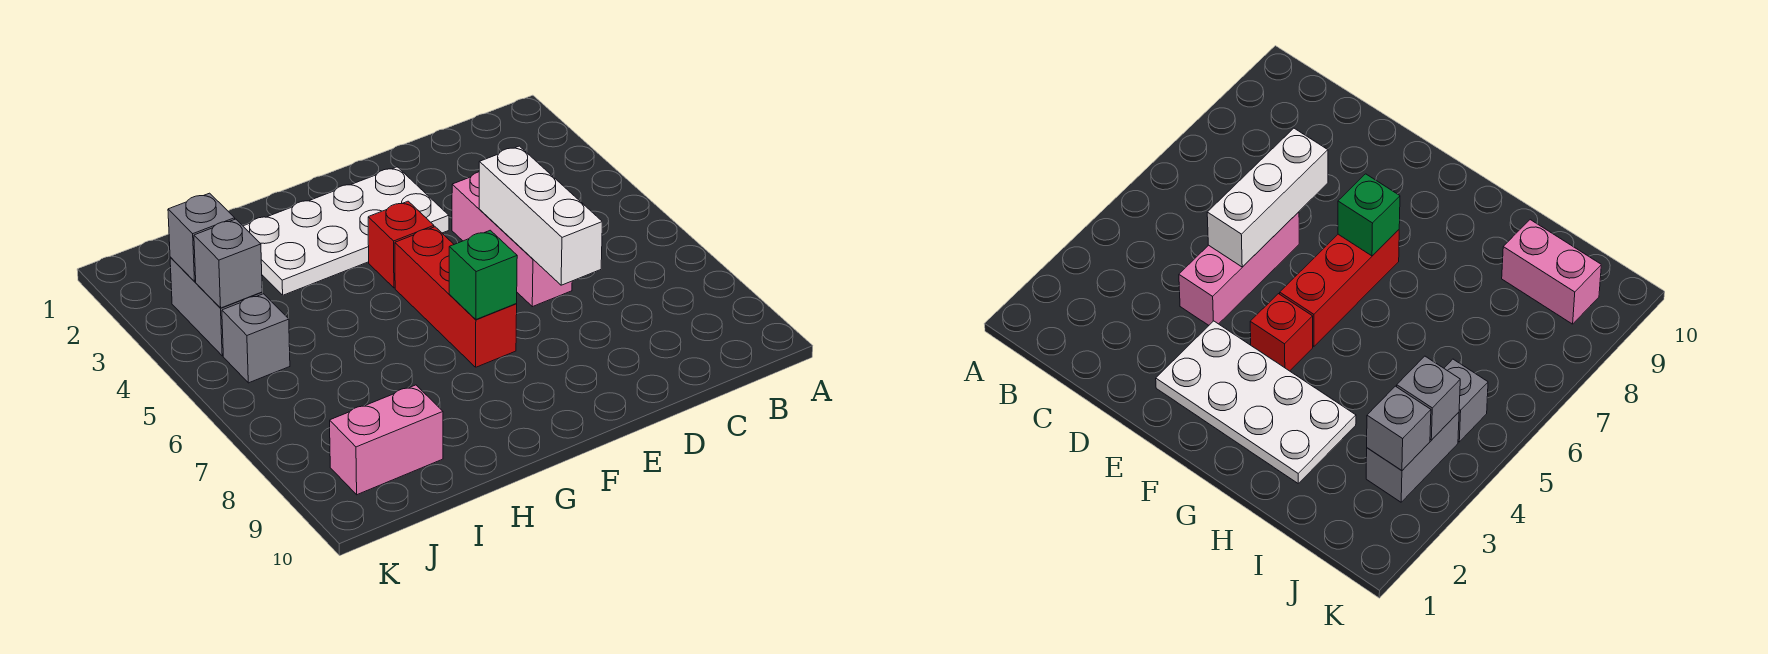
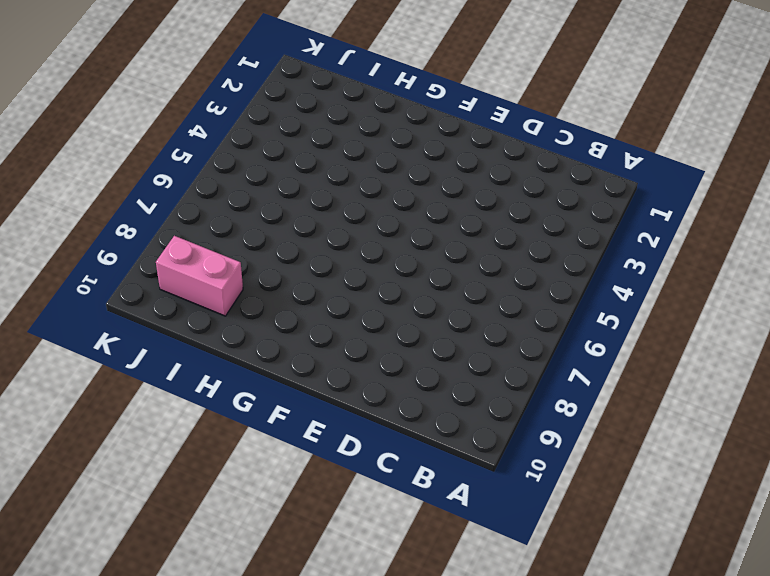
none -> pink brick D4:D6 level 1
none -> white plate E2:H3 level 1

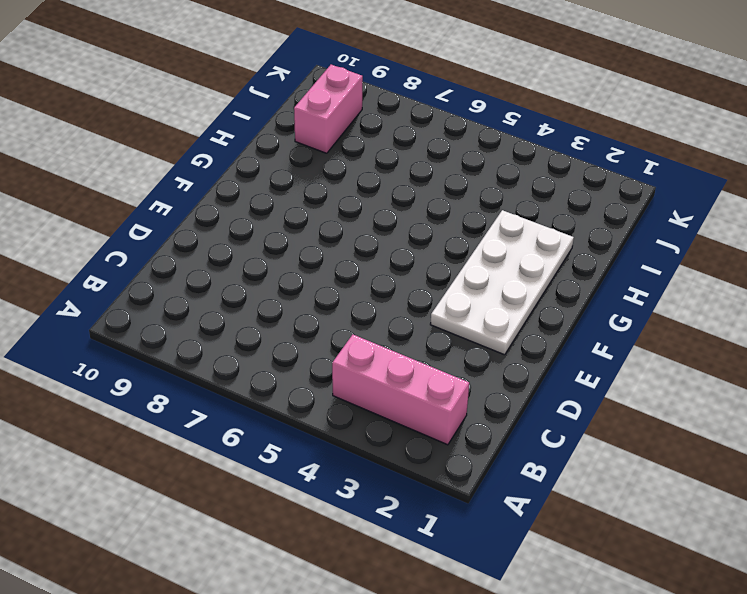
pink brick B2:B4 level 1 -> pink brick D4:D6 level 1
none -> red brick F4 level 1
none -> red brick F5:F7 level 1

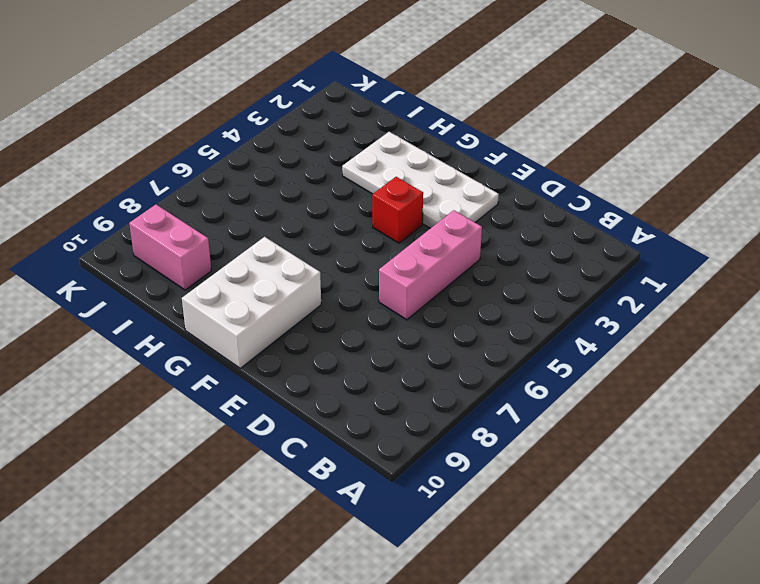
white brick F8:G10 level 1 -> none
none -> red brick F5:F7 level 1
none -> grey brick J3:J4 level 1

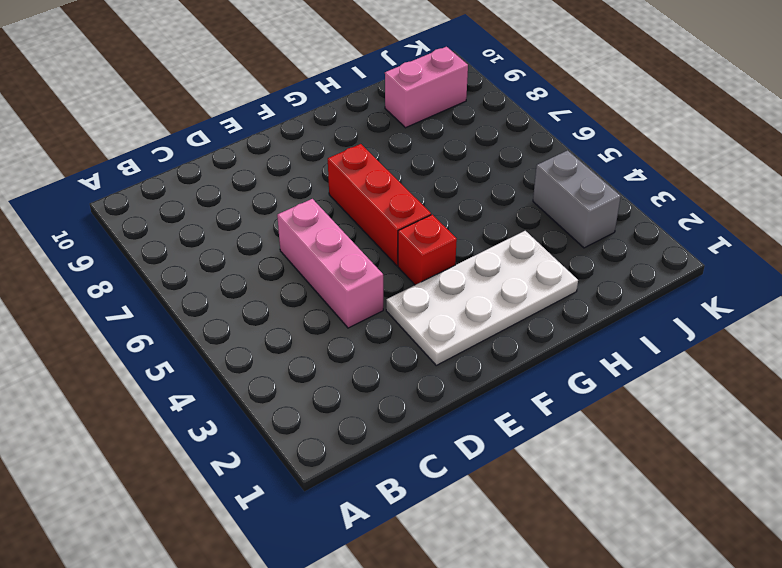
none -> grey brick J5 level 1
none -> white brick D5:D7 level 2

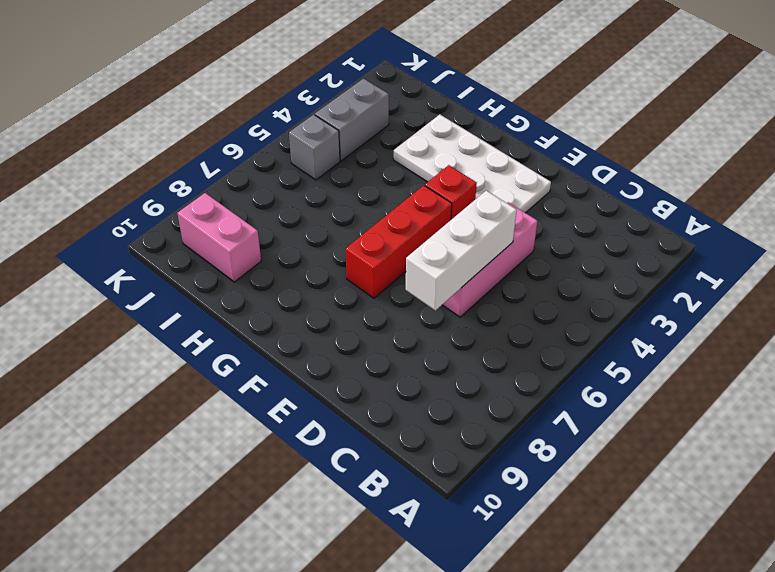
none -> green brick F7 level 2
none -> grey brick J3 level 2

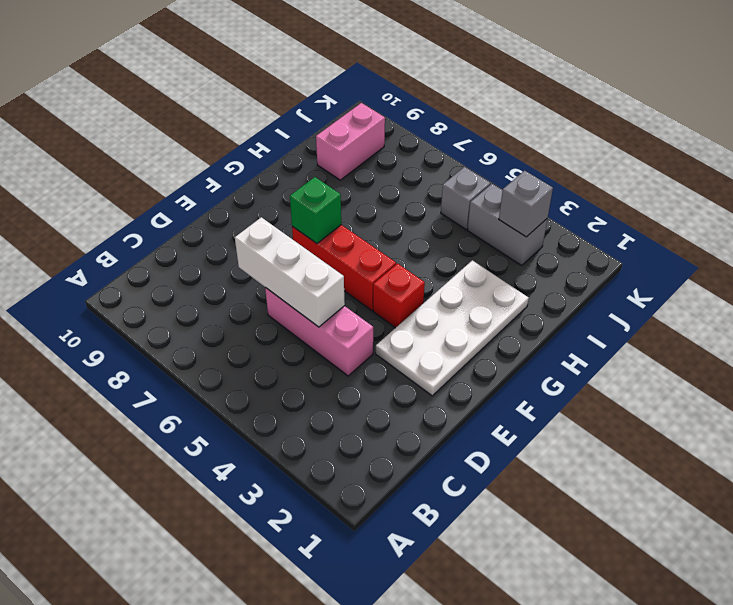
none -> grey brick J4 level 2

